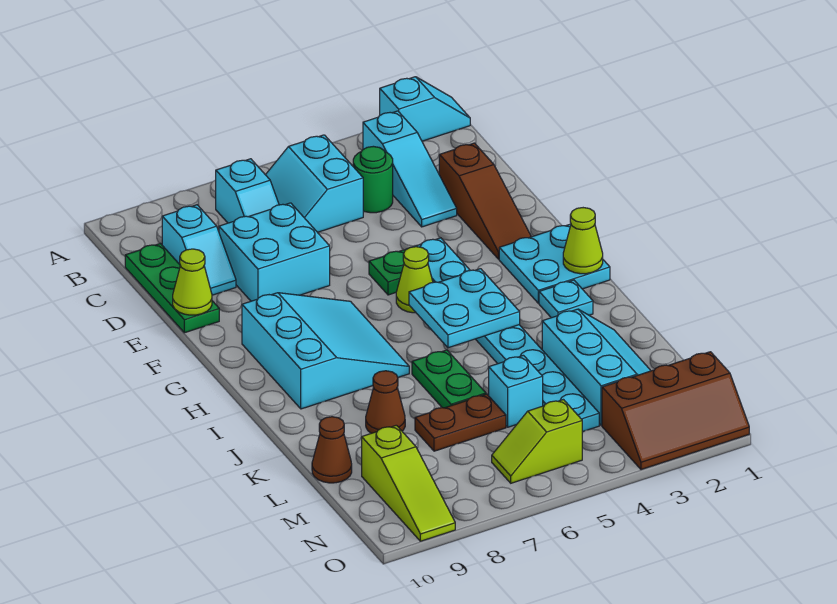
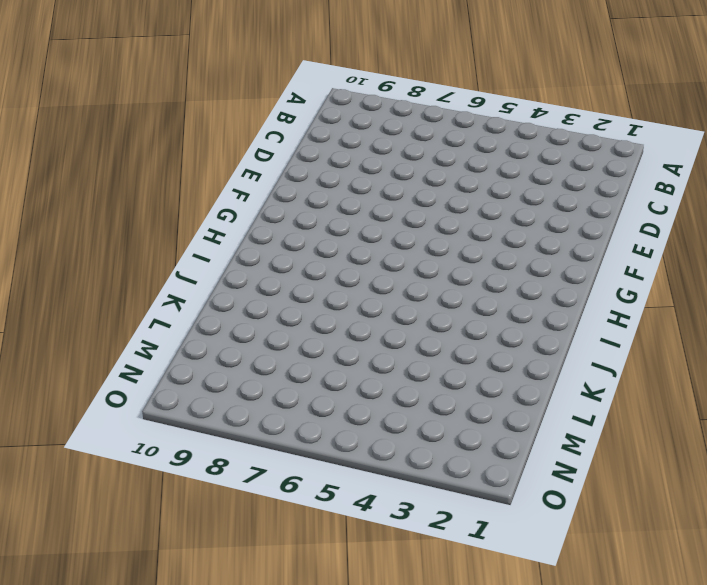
none -> cyan slope A1:A2 level 1 top 2
none -> cyan slope B3:D3 level 1 top B
none -> cyan slope B5:C6 level 1 top 5

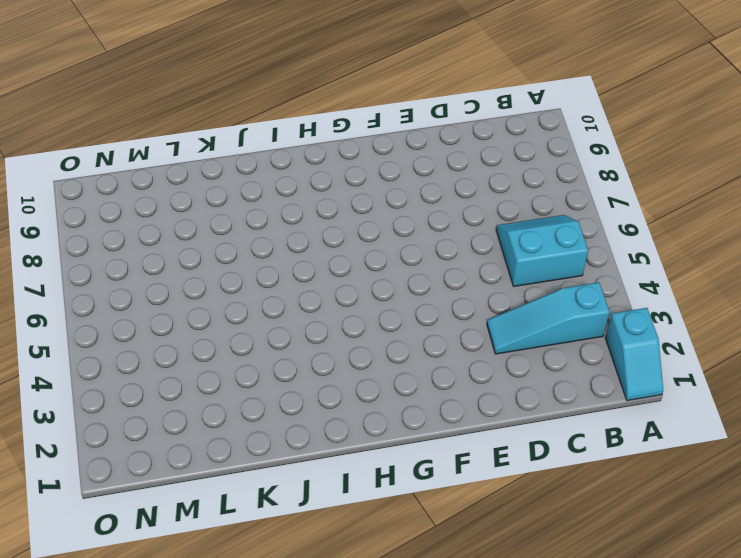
none -> cyan slope B7:C7 level 1 top B
none -> green round brick C4 level 1
none -> cyan slope C9:D9 level 1 top C

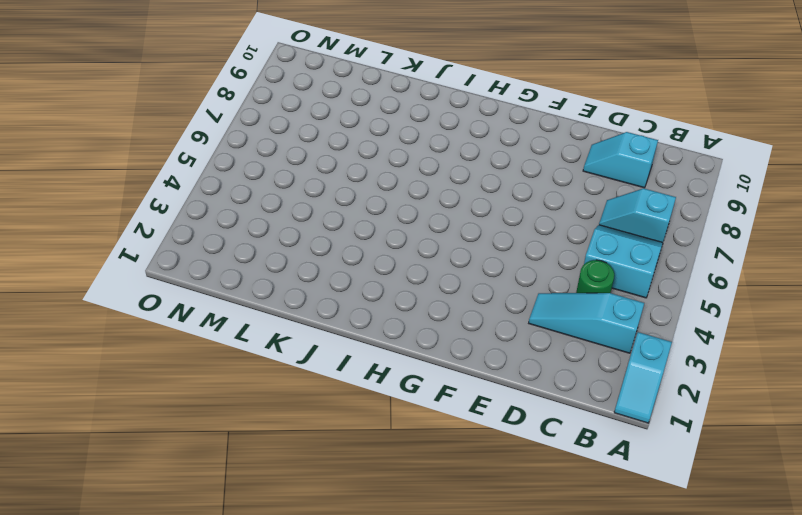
none -> green plate C10:E10 level 1
none -> brown slope D2:F2 level 1 top D
none -> cyan brick D7:E8 level 1

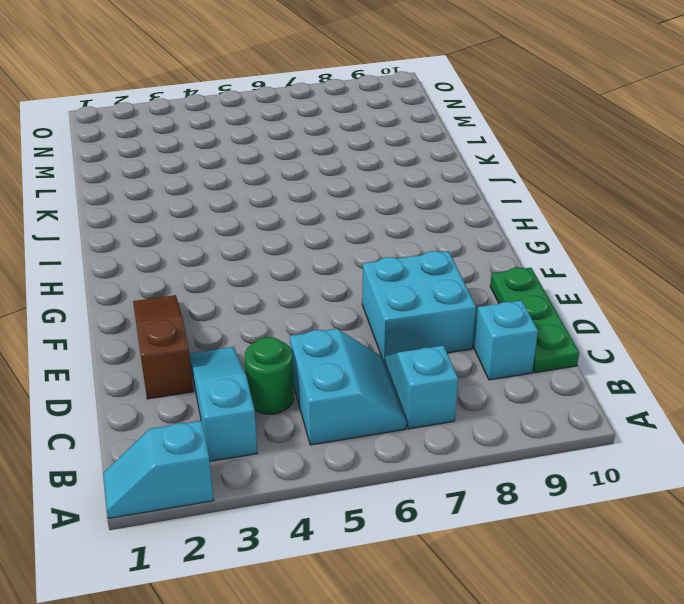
none -> cyan plate F4:M4 level 1
none -> green plate F5 level 1
none -> cyan plate G1:H2 level 1

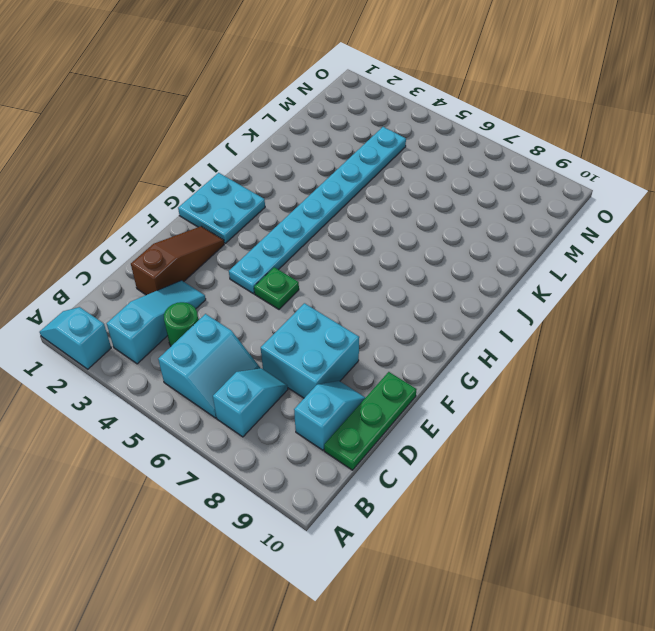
none -> lime cone G5 level 1
none -> cyan slope G7:I9 level 1 top 9
none -> cyan plate I2 level 1

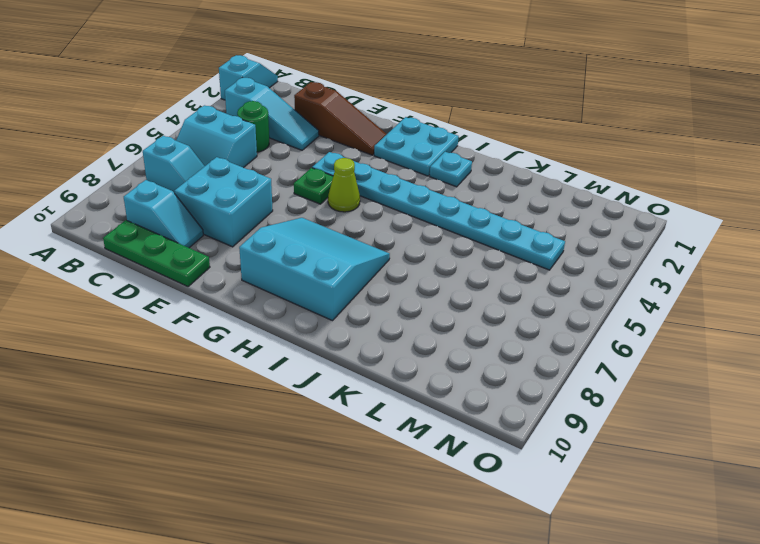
none -> green plate J6:K6 level 1
none -> cyan slope K2:M3 level 1 top 3
none -> brown cone K8 level 1

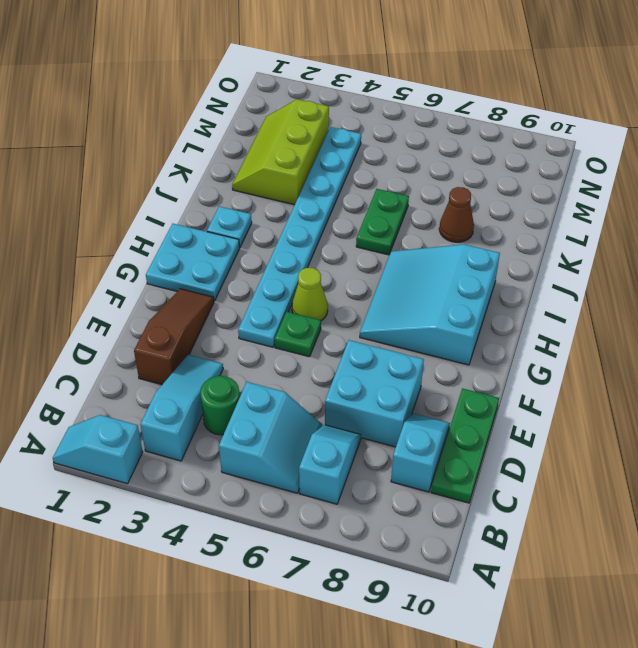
lime slope K2:M3 level 1 top 3 -> cyan slope K2:M3 level 1 top 3
none -> cyan brick L5 level 1
none -> brown plate L6:L7 level 1
none -> brown cone L10 level 1

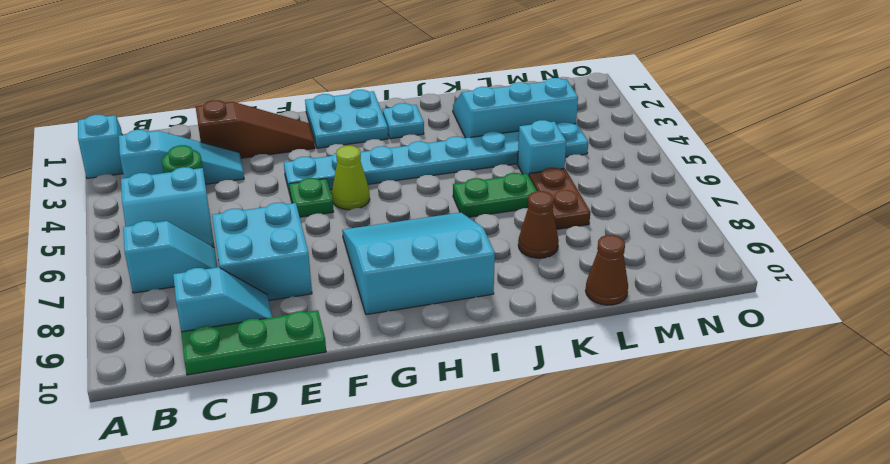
none -> lime slope M9:O9 level 1 top M
none -> brown slope N1:O3 level 1 top N
none -> lime slope N5:N6 level 1 top 5

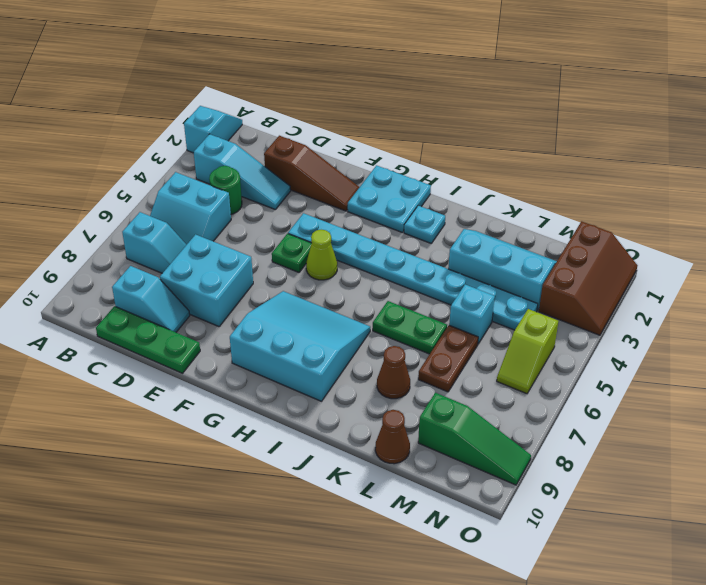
green slope M9:O9 level 1 top M -> lime slope M9:O9 level 1 top M
none -> lime cone E10 level 2
none -> lime cone H1 level 2
none -> cyan plate H4:I5 level 2

